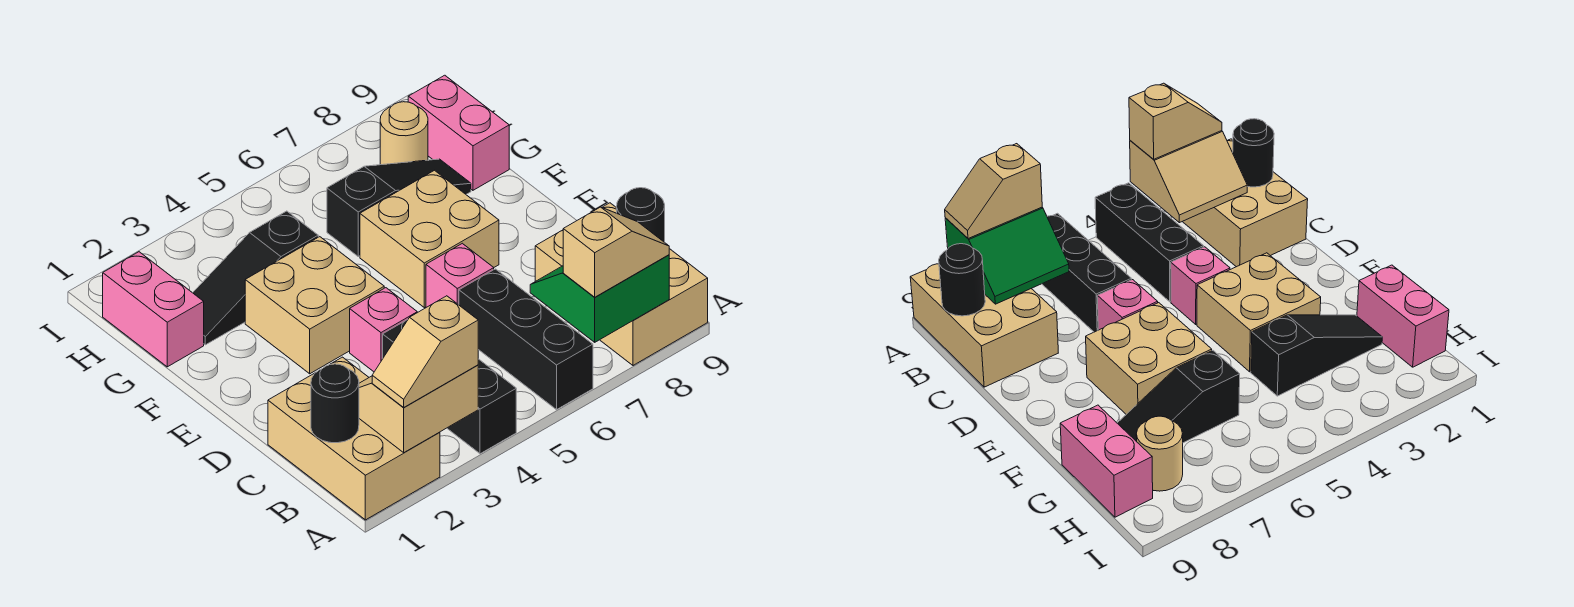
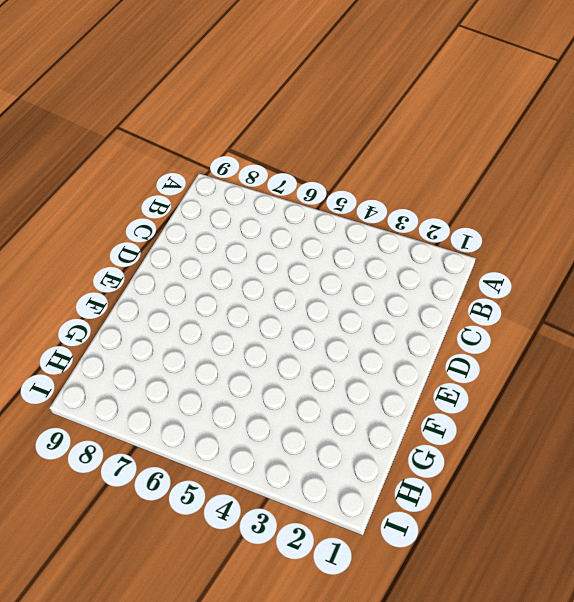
none -> tan brick A1:C2 level 1
none -> black brick A4:C4 level 1
none -> black brick A6:C6 level 1

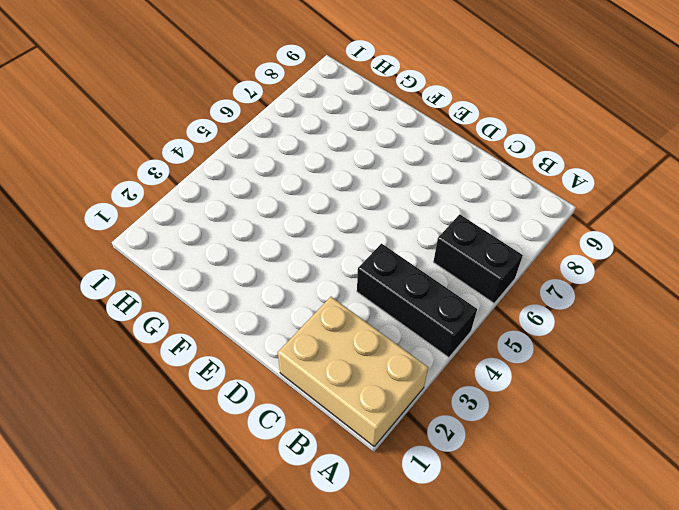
black brick A6:B6 level 1 -> black brick A6:C6 level 1
none -> tan brick A8:C9 level 1
none -> pink brick D4 level 1
none -> pink brick D6 level 1

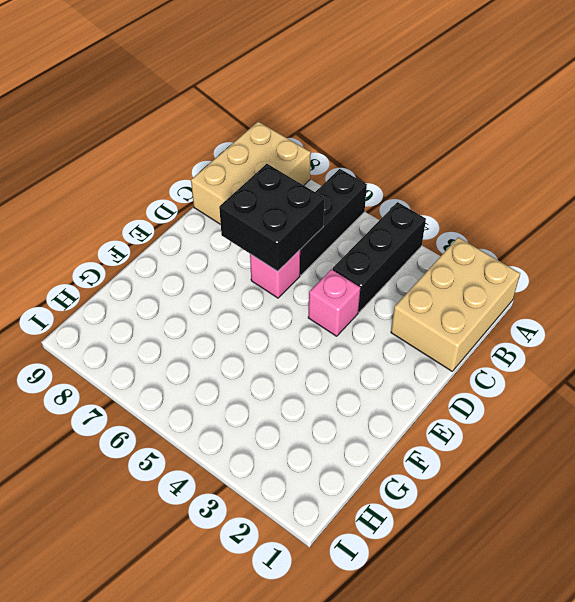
black brick C6:D7 level 2 -> none
none -> tan brick E3:F4 level 1
none -> tan brick E6:F7 level 1
none -> pink brick G1:H1 level 1

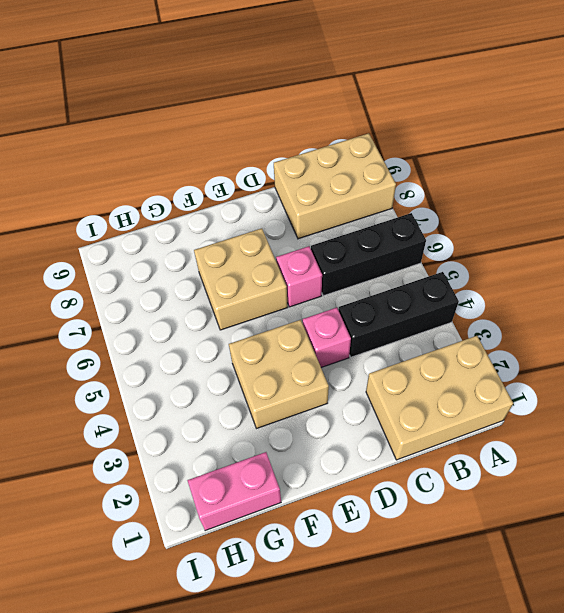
none -> black slope G2:G4 level 1 top 4
none -> black slope G6:G8 level 1 top 6
none -> pink brick G9:H9 level 1

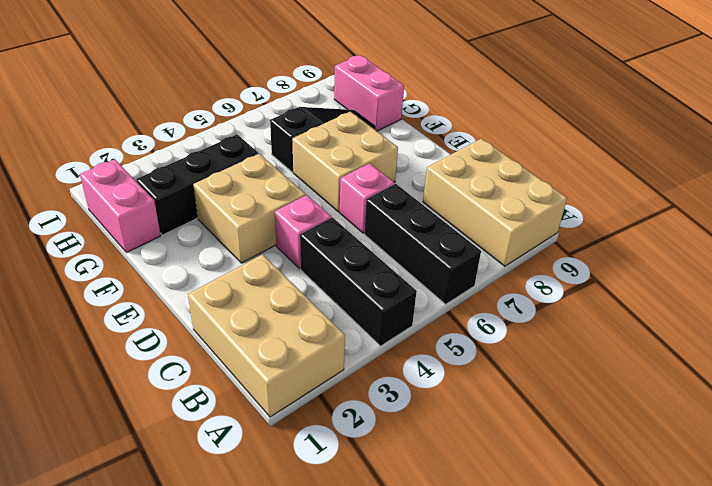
black brick G2:G4 level 1 -> black slope G2:G4 level 1 top 4
none -> tan round brick H8 level 1
none -> tan slope A2:B3 level 2 top A
none -> green slope A7:B8 level 2 top A

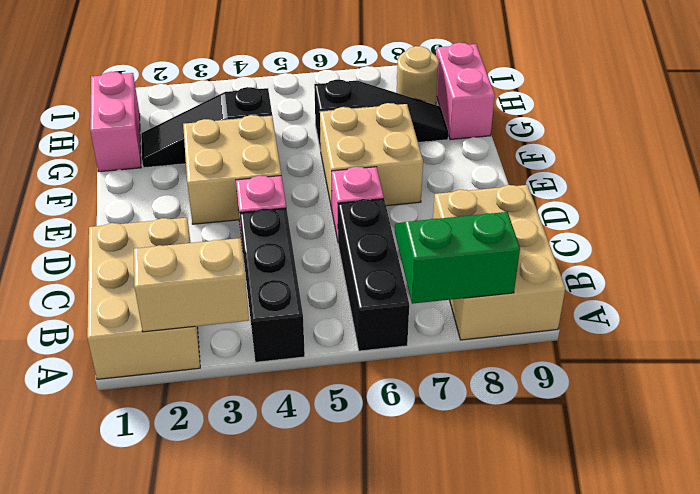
none -> black round brick B1 level 2
none -> black round brick B9 level 2
none -> tan slope A2:A3 level 3 top 3

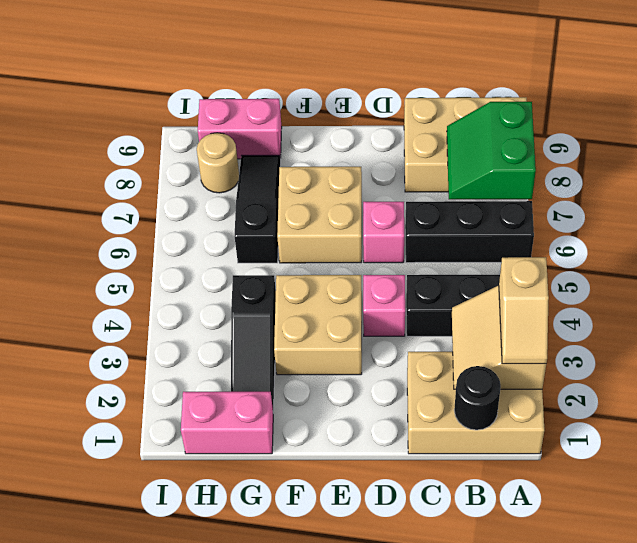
none -> black round brick B9 level 2
none -> tan slope A7:A8 level 3 top 7

